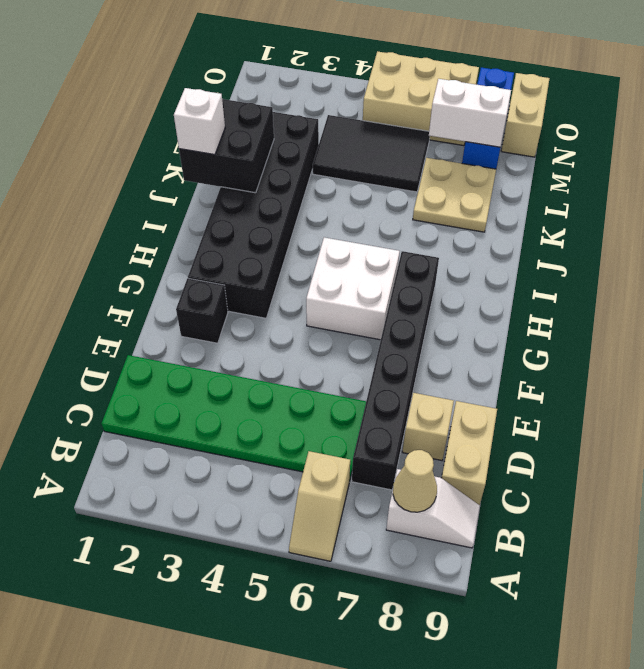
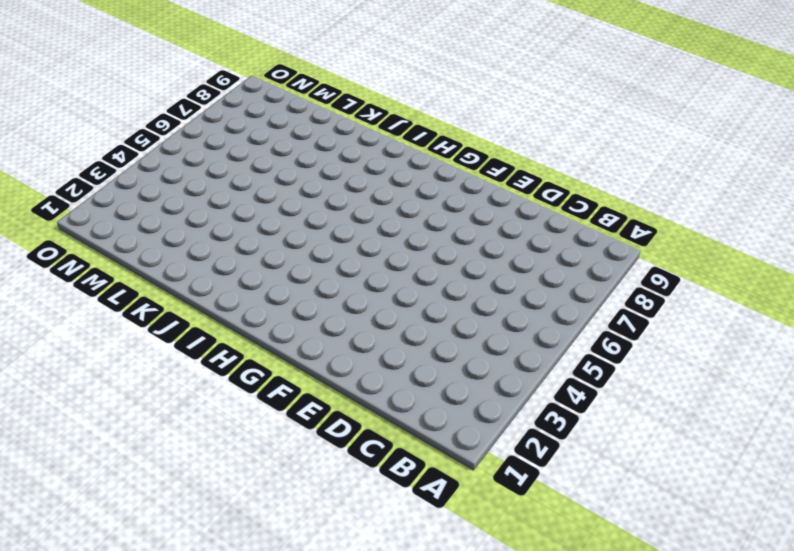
none -> tan slope A6:B6 level 1 top B
none -> white slope B8:B9 level 1 top 8
none -> green plate C1:D6 level 1

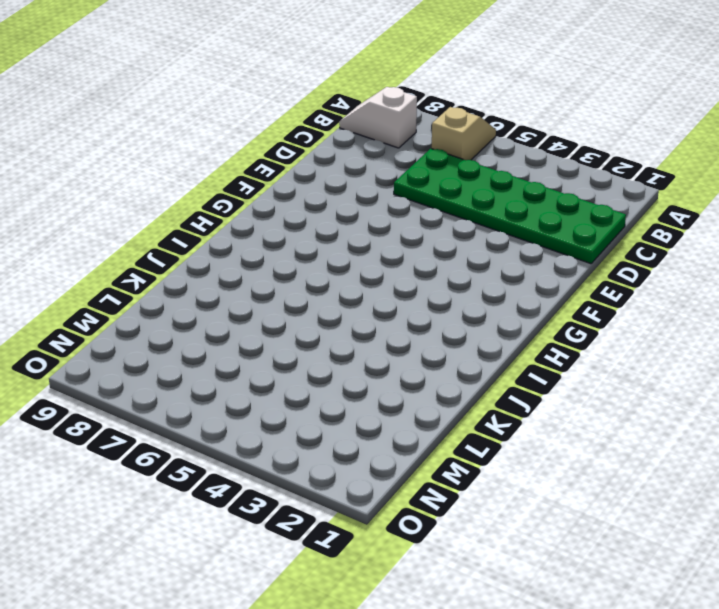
none -> black brick C7:H7 level 1
none -> tan brick C9:D9 level 1
none -> tan brick D8 level 1

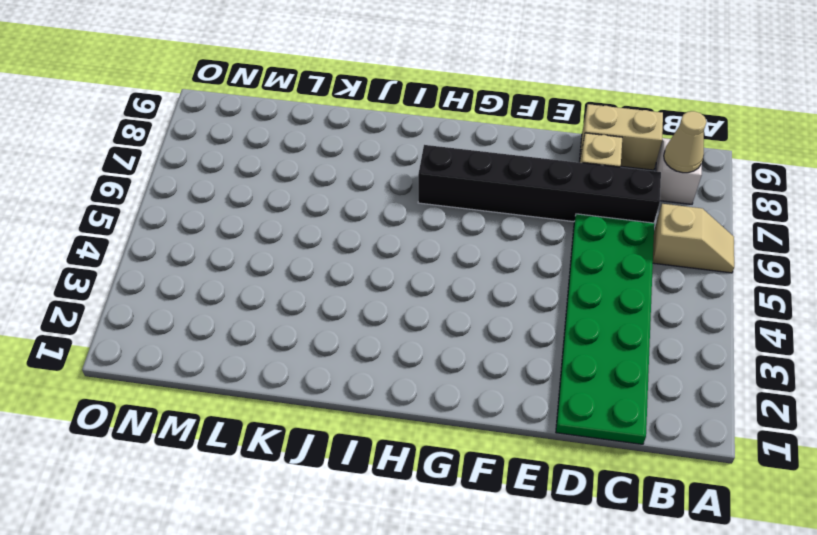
none -> black brick F2 level 1
none -> black brick G2:L3 level 1
none -> white brick G5:H6 level 1

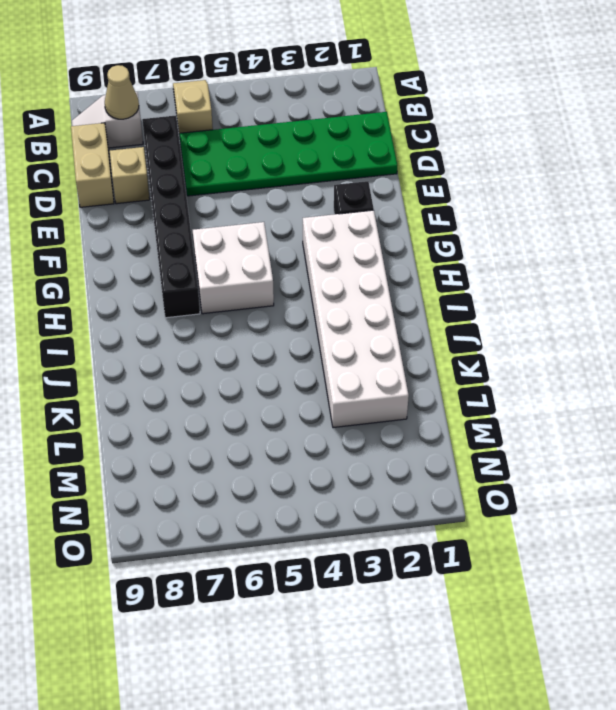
white brick G2:L3 level 1 -> black brick G2:L3 level 1
none -> tan plate K7:L8 level 1
none -> black tile L4:M6 level 1
none -> blue brick M8:O8 level 1

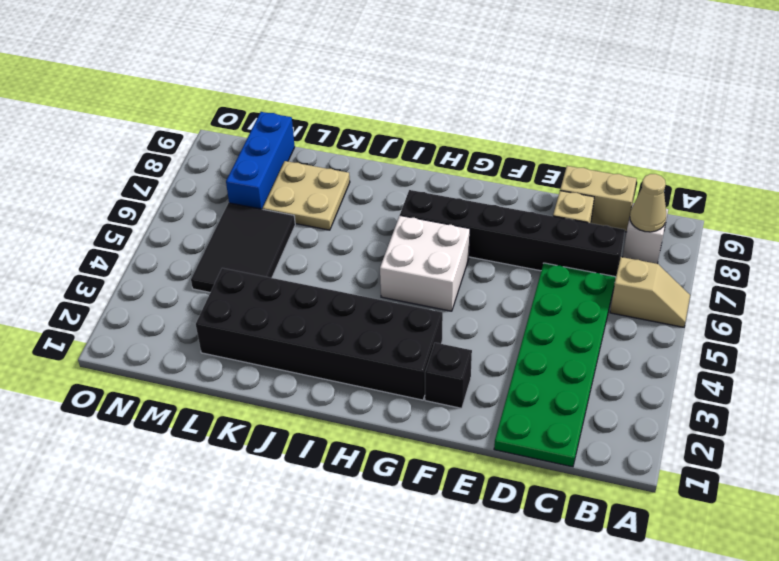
blue brick M7:M9 level 1 -> blue brick M8:O8 level 1
none -> tan brick N5:O7 level 1
none -> tan brick N9:O9 level 1
none -> black brick J1:K2 level 2

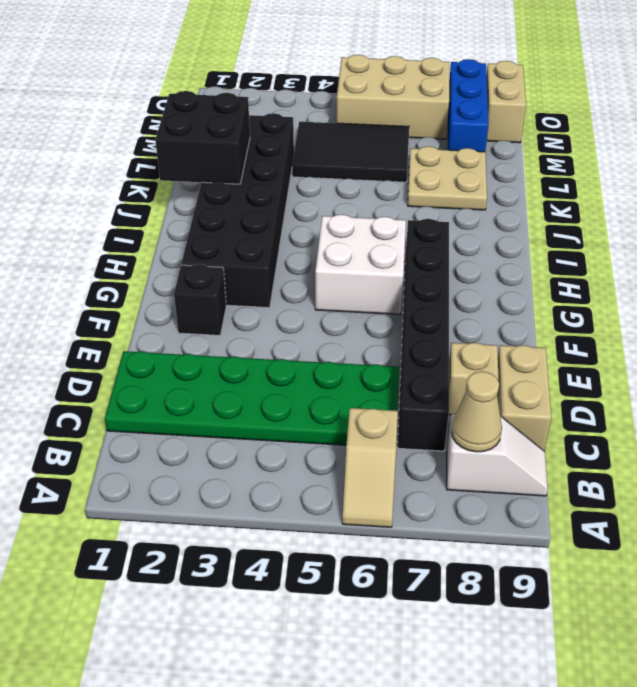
none -> white brick M7:M8 level 2
none -> white brick J1 level 3

